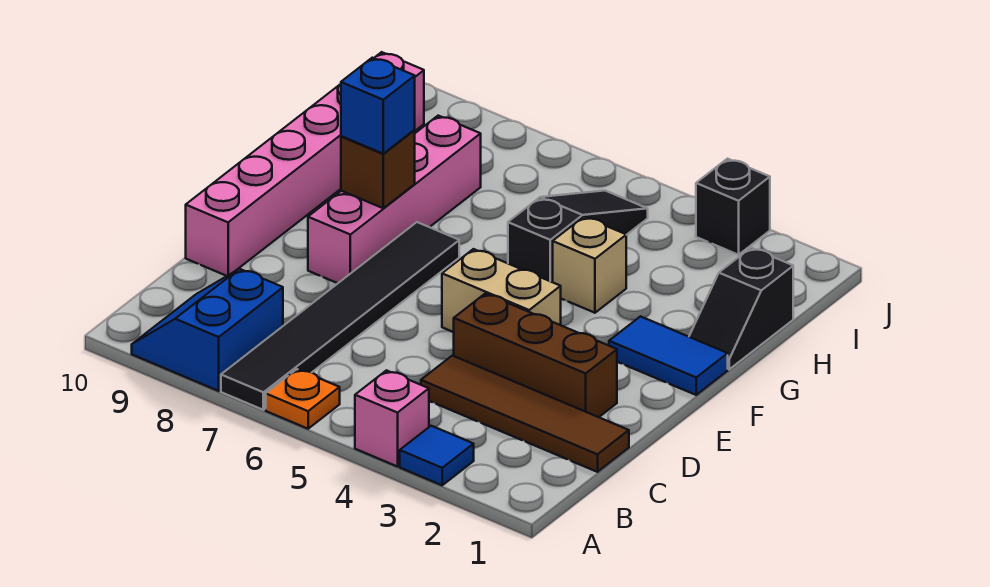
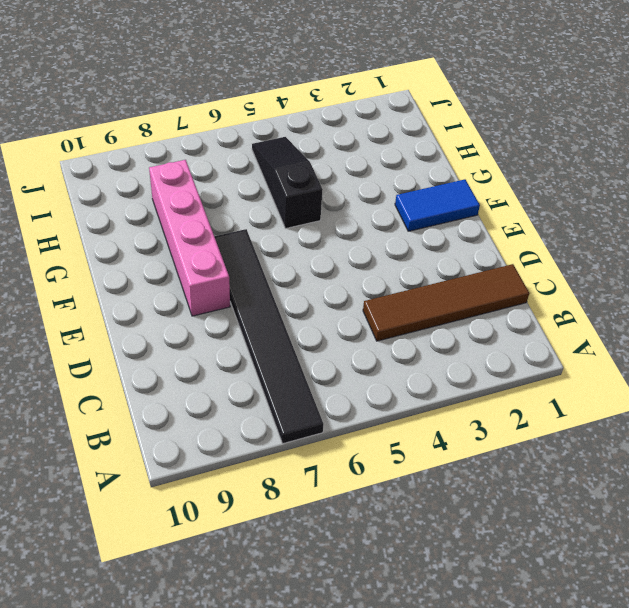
none -> blue tile A3 level 1
none -> pink brick A4 level 1
none -> orange plate A6 level 1

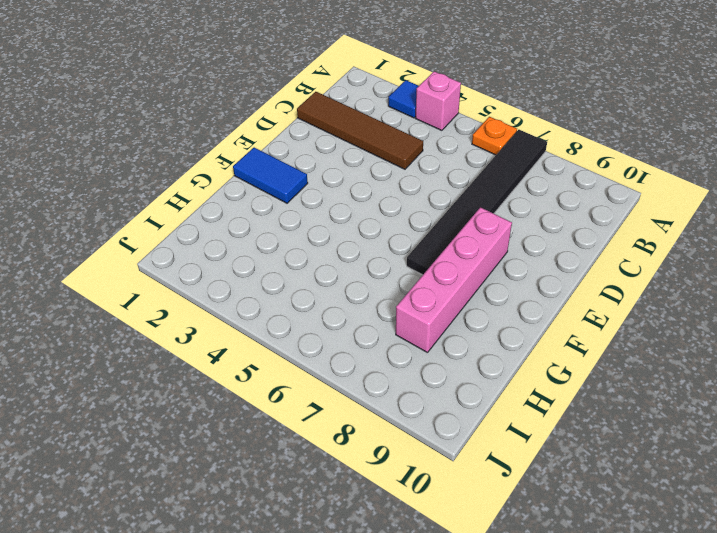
none -> blue slope A8:B9 level 1 top 8
none -> brown brick D2:D4 level 1
none -> pink brick D10:I10 level 1

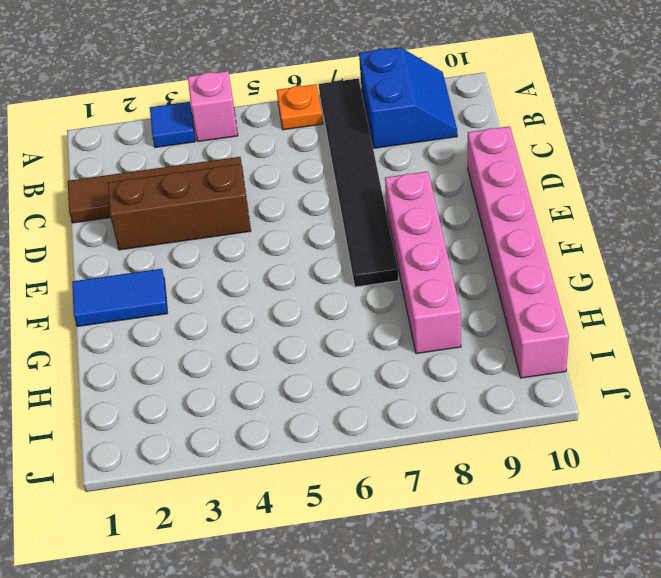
none -> tan brick E4:E5 level 1
none -> black slope G1:H1 level 1 top H
none -> tan brick G4 level 1

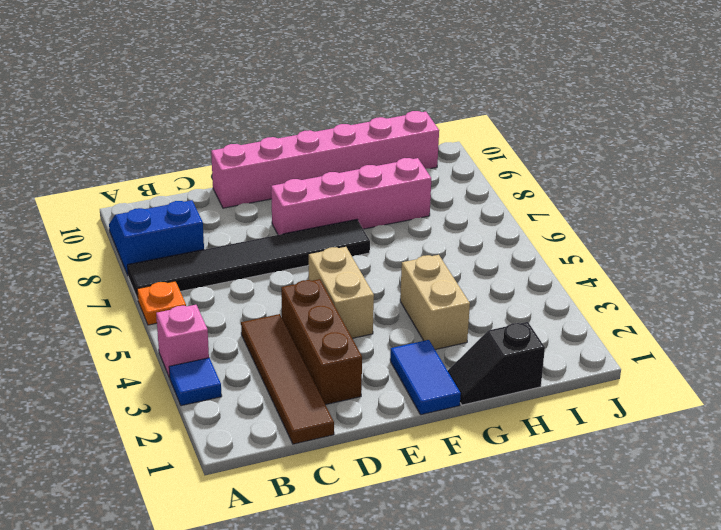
tan brick G3:G4 level 1 -> tan brick G4 level 1
none -> black slope G5:I5 level 1 top G
none -> black brick J3 level 1
none -> brown brick F8 level 2

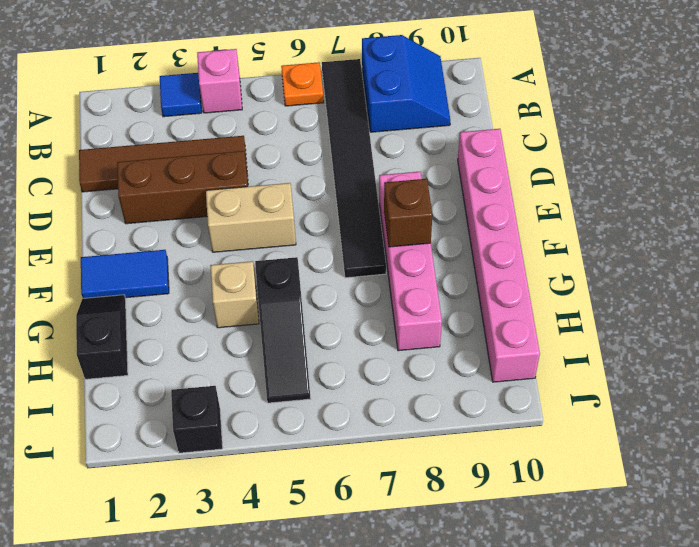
none -> blue brick F8 level 3

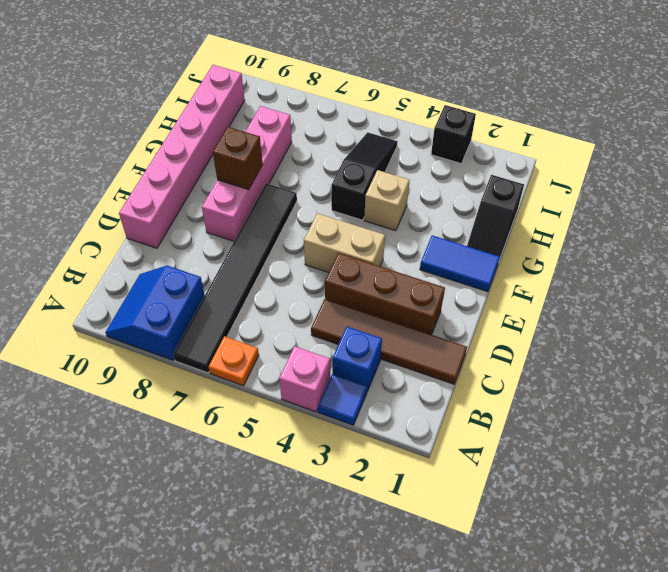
blue brick B3 level 1 -> blue brick F8 level 3

